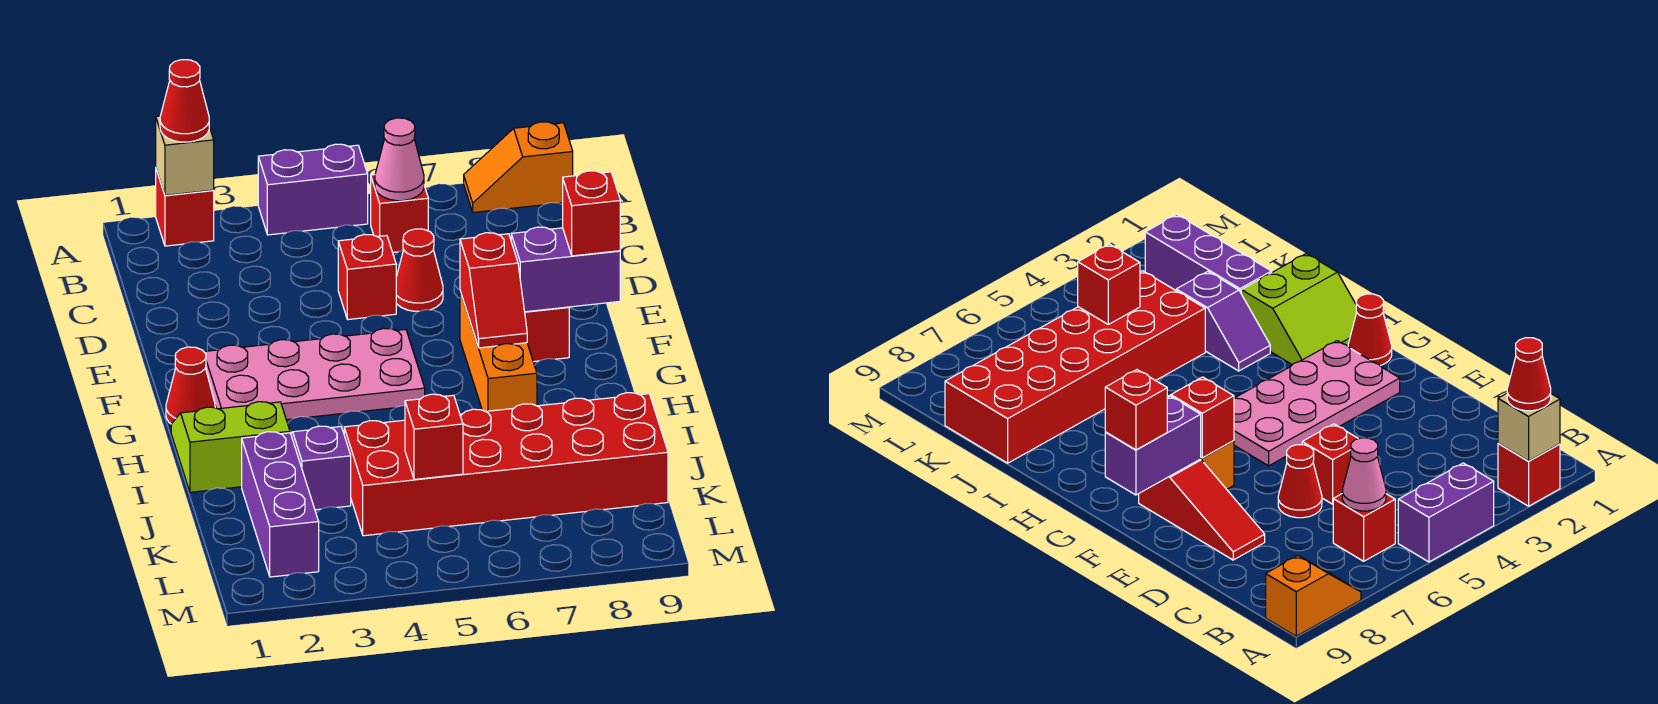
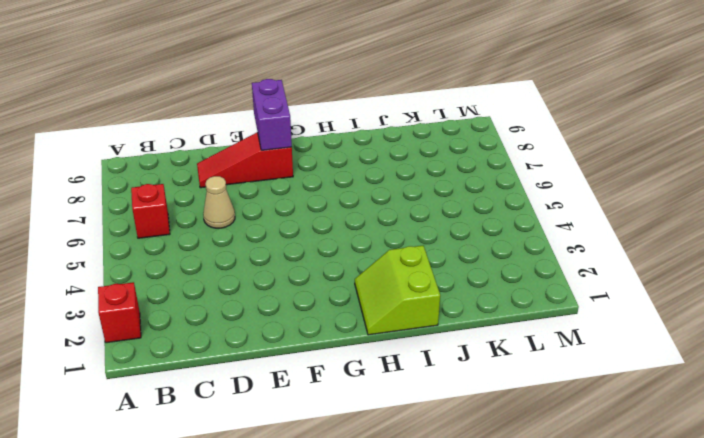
tan cone D6 level 1 -> red cone D6 level 1
none -> purple brick A4:A5 level 1
none -> orange slope A8:A9 level 1 top 9
none -> red brick D5 level 1

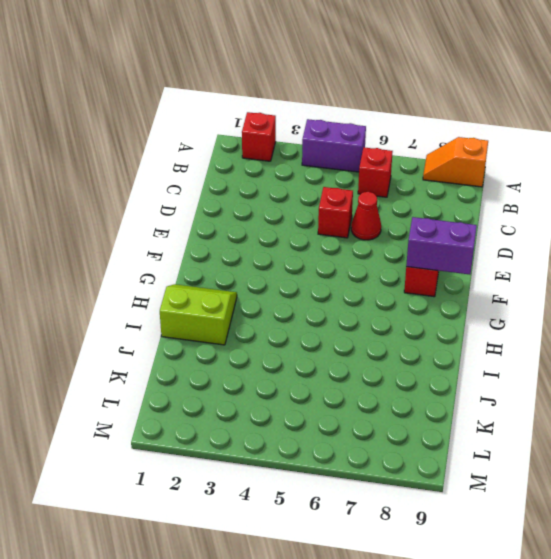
none -> pink plate F2:G5 level 1
none -> orange brick F7:H7 level 1
none -> red cone G1 level 1

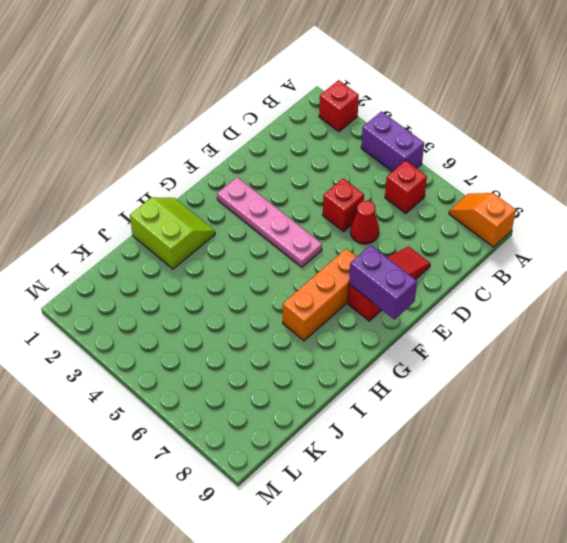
pink plate F2:F5 level 1 -> pink plate F2:G5 level 1
none -> red cone G1 level 1
none -> purple slope I3:J3 level 1 top J
none -> purple brick J2:L2 level 1

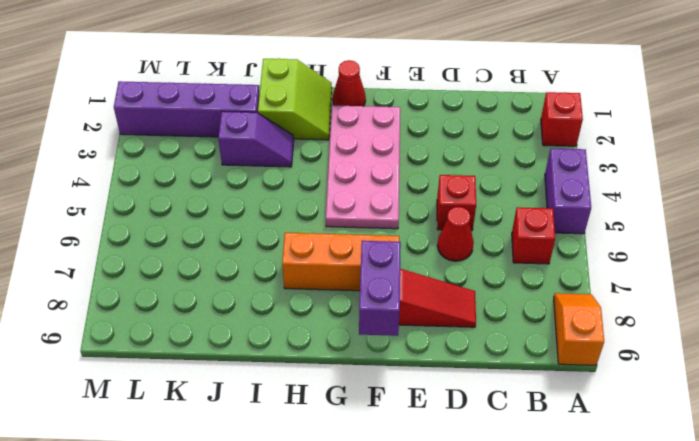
purple brick J2:M2 level 1 -> purple brick J2:L2 level 1
none -> red brick J4:K9 level 1
none -> tan brick A2 level 2
none -> pink cone B6 level 2

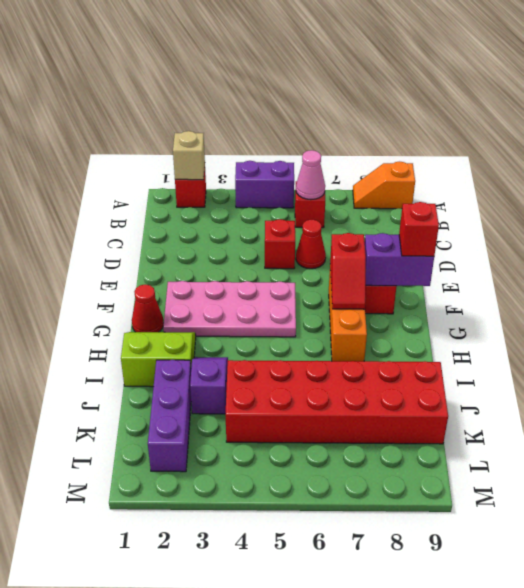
none -> red brick K5 level 2
none -> red cone A2 level 3

